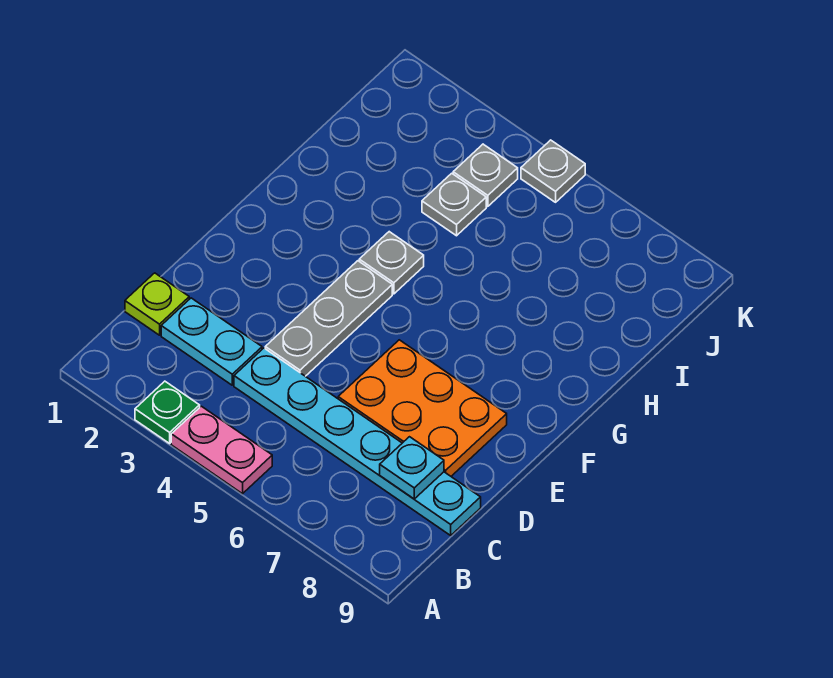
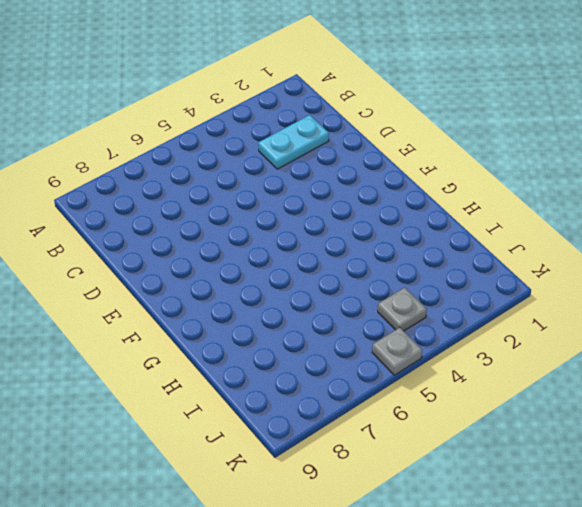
none -> green plate A3 level 1
none -> pink plate A4:A5 level 1
none -> lime plate C1 level 1

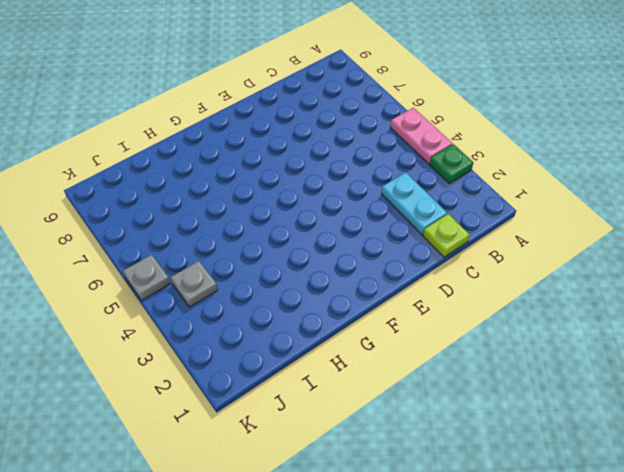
none -> cyan plate C4:C9 level 1
none -> grey plate D4:F4 level 1
none -> orange plate D6:E8 level 1

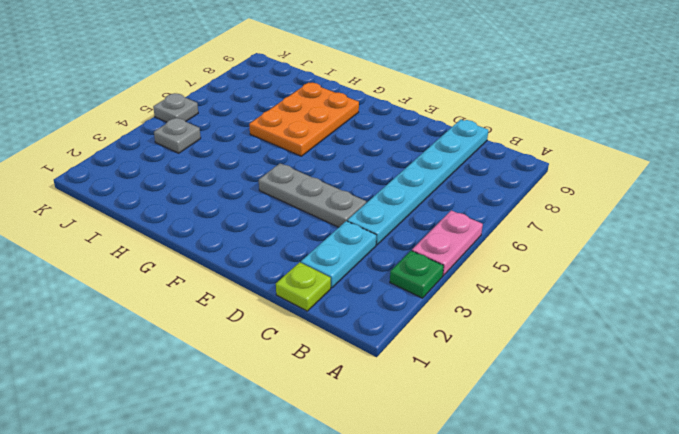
orange plate G6:H8 level 1 -> orange plate D6:E8 level 1
none -> grey plate G4 level 1
none -> grey plate I4 level 1
none -> cyan plate C8 level 2

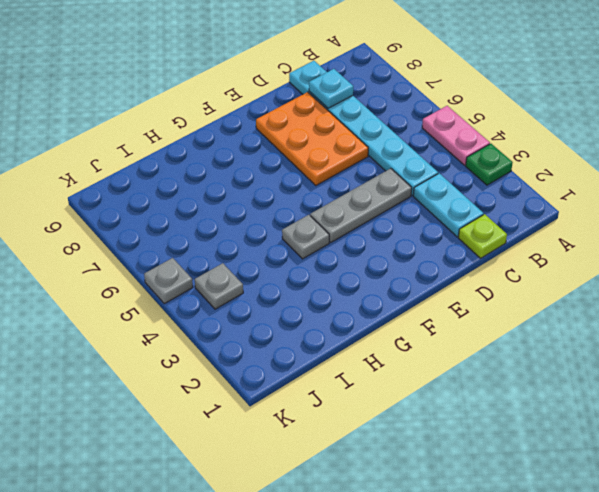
none -> grey plate I4 level 1

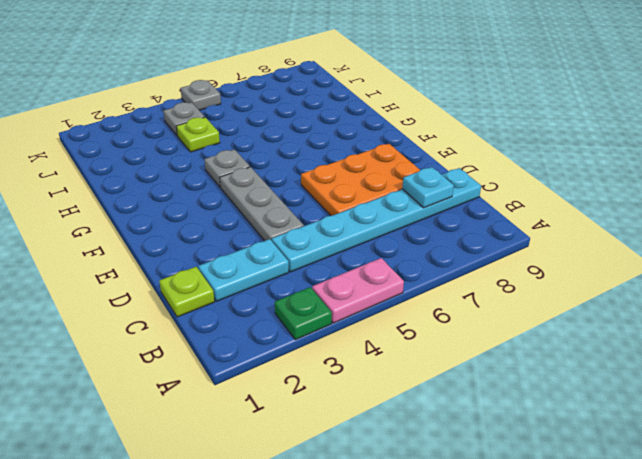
lime plate I4 level 1 -> grey plate I4 level 1

